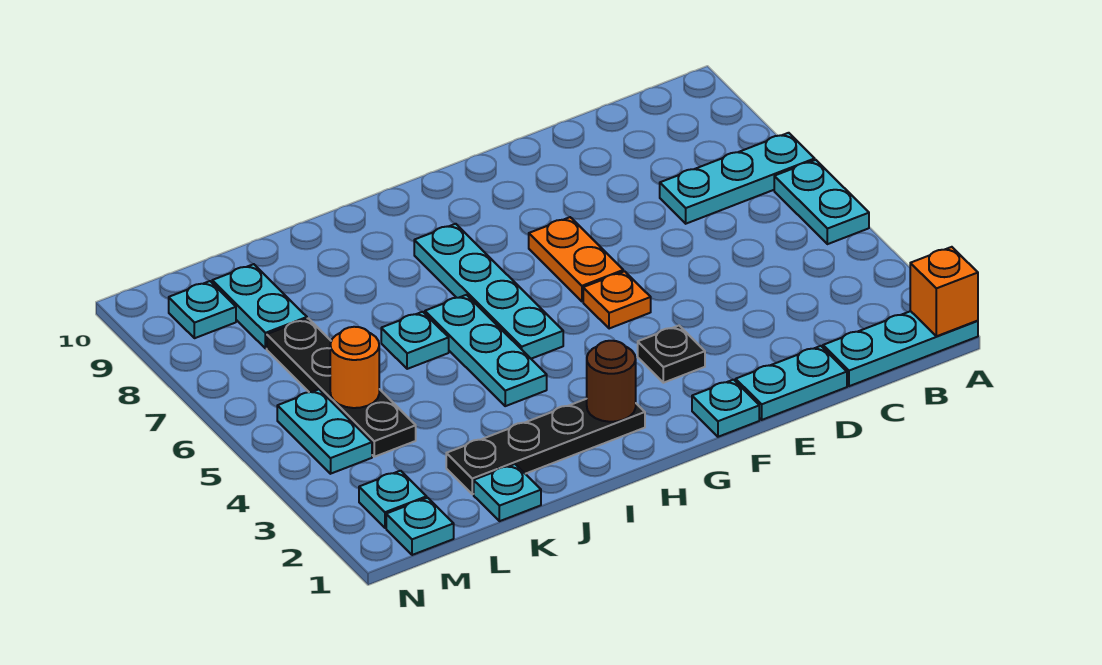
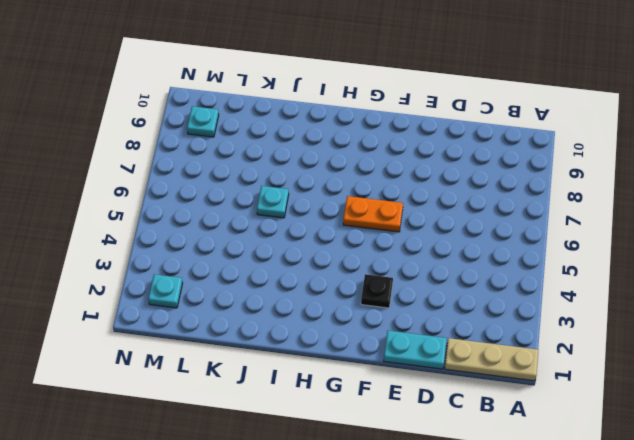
tan plate A1:C1 level 1 -> cyan plate A1:C1 level 1
orange plate F6:G6 level 1 -> orange plate F6:F7 level 1
none -> cyan plate A5:A6 level 1
none -> cyan plate A7:C7 level 1
none -> cyan plate F1 level 1

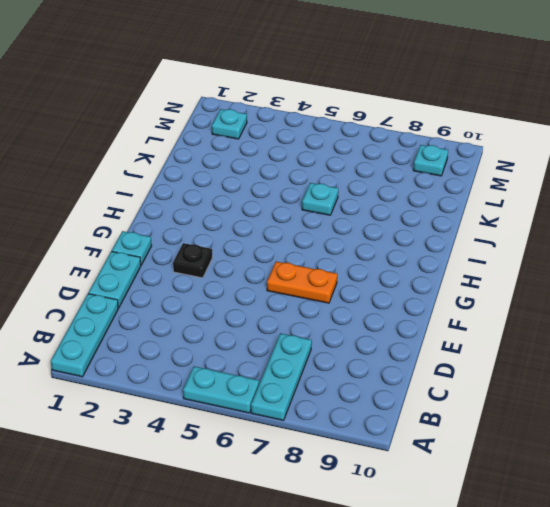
none -> orange plate F5 level 1
none -> black plate H2:K2 level 1
none -> cyan plate H5:H8 level 1

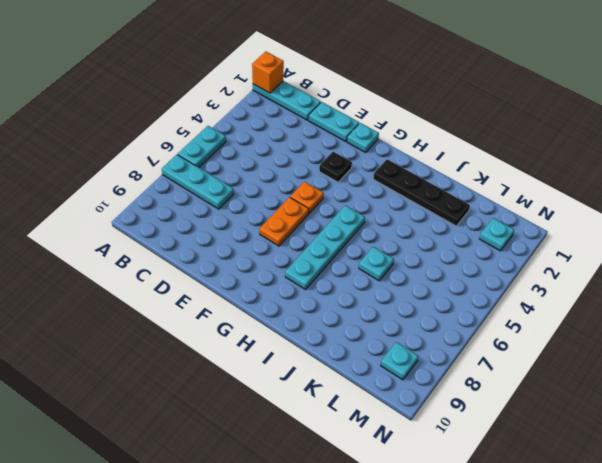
none -> cyan plate I4:I6 level 1
none -> cyan plate K1 level 1
none -> black plate L4:L7 level 1

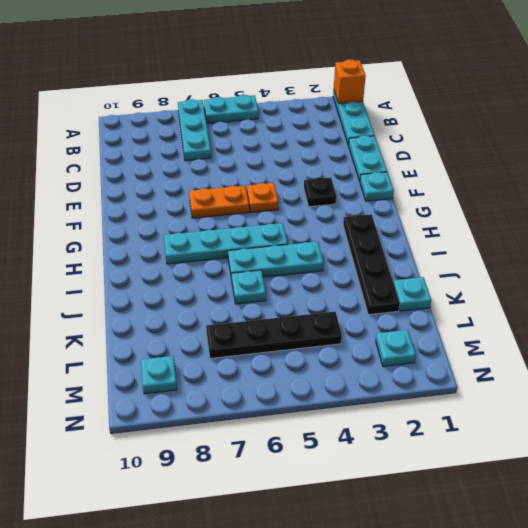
none -> cyan plate L8:L9 level 1
none -> cyan plate M1 level 1
none -> cyan plate M4:M5 level 1

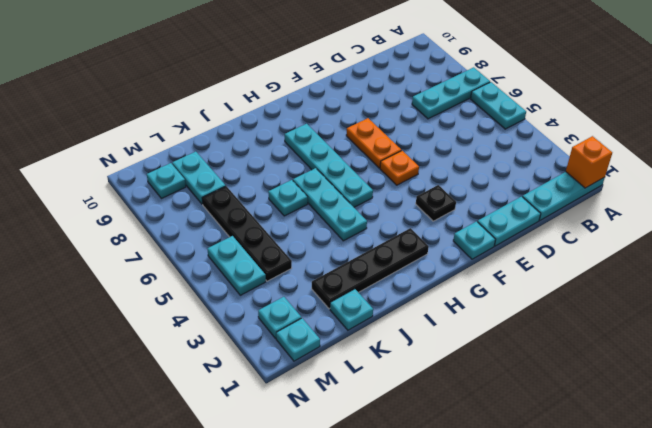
none -> brown round brick H2 level 2
none -> orange round brick L5 level 2

